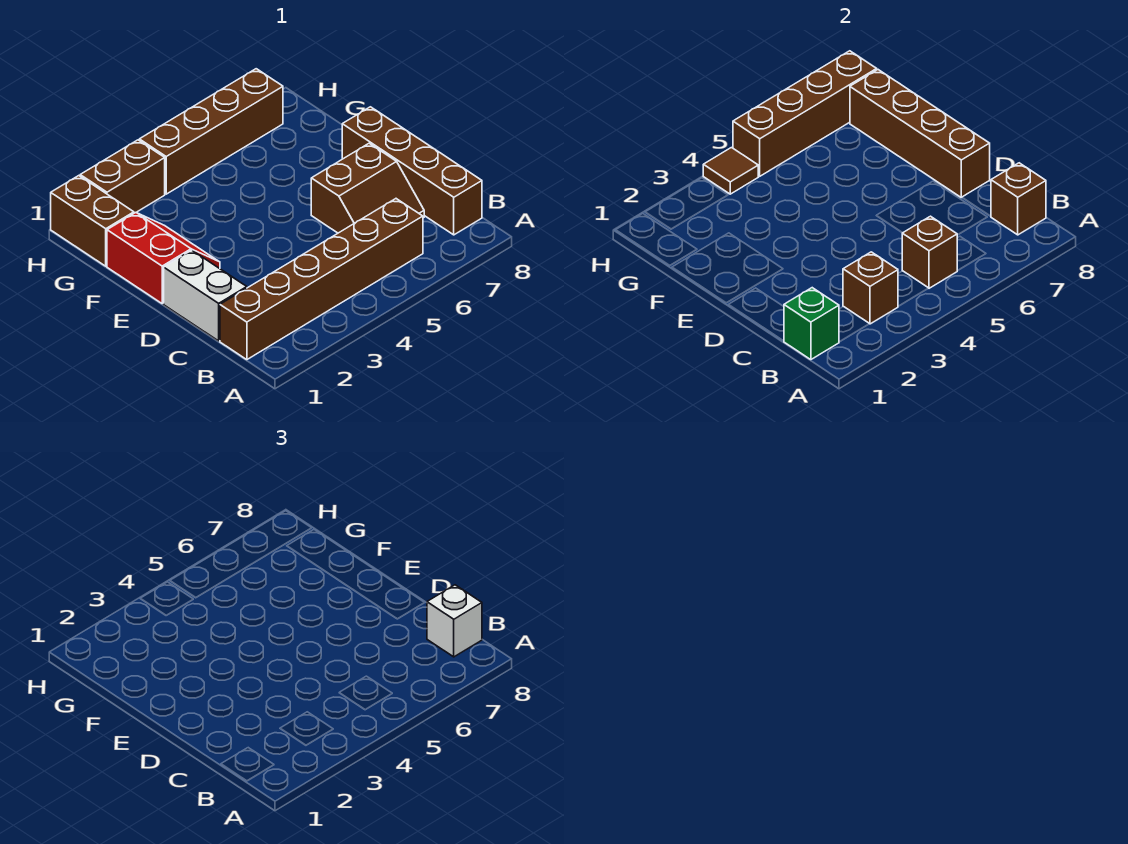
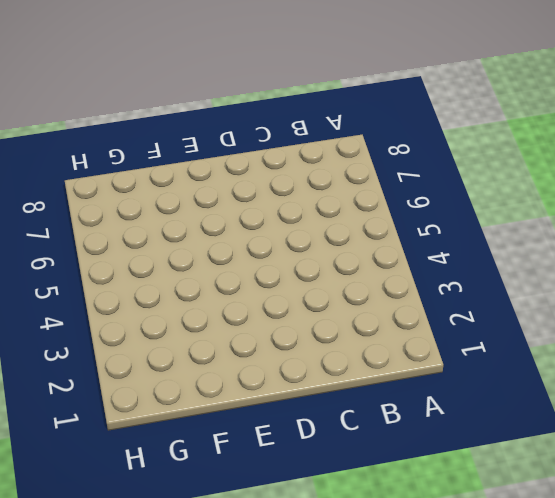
none -> brown brick B1:B6 level 1
none -> brown brick B8:E8 level 1
none -> white brick C1:D1 level 1

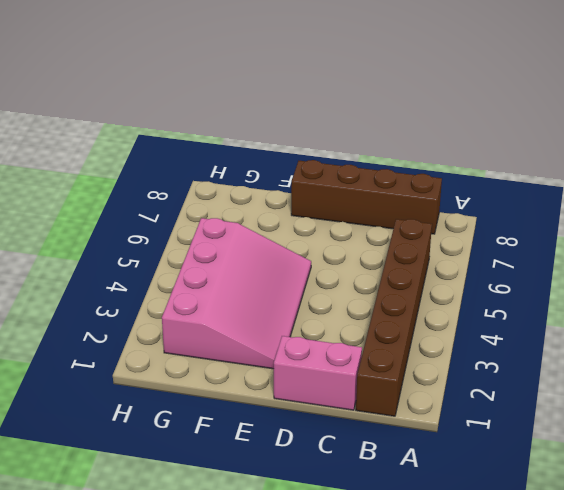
pink brick C1:D1 level 1 -> white brick C1:D1 level 1
pink slope E2:G5 level 1 top G -> red slope E1:F2 level 1 top 1
none -> brown slope C6:D7 level 1 top D
none -> brown brick G1:H1 level 1
none -> brown brick H2:H3 level 1

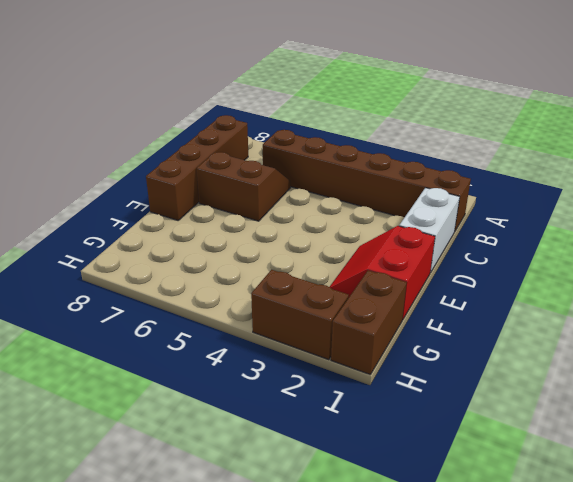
none -> brown brick H4:H7 level 1
none -> green brick B1 level 2
none -> brown brick B3 level 2

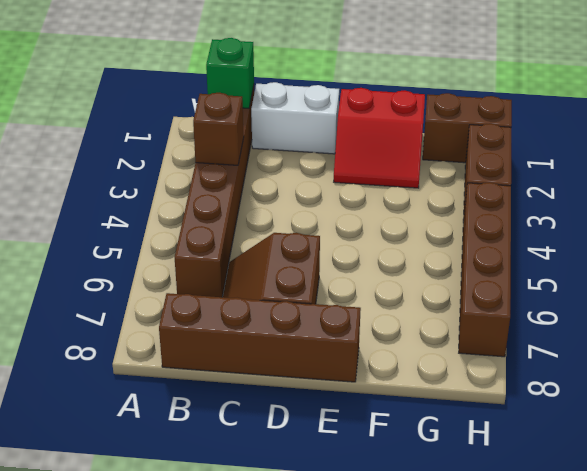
none -> brown brick B5 level 2
none -> brown brick B8 level 2
none -> brown brick D8:G8 level 2

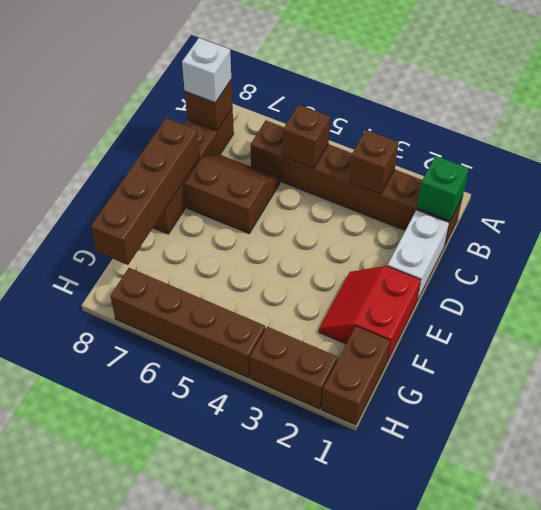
none -> brown tile H4 level 2
none -> brown brick H5:H8 level 2

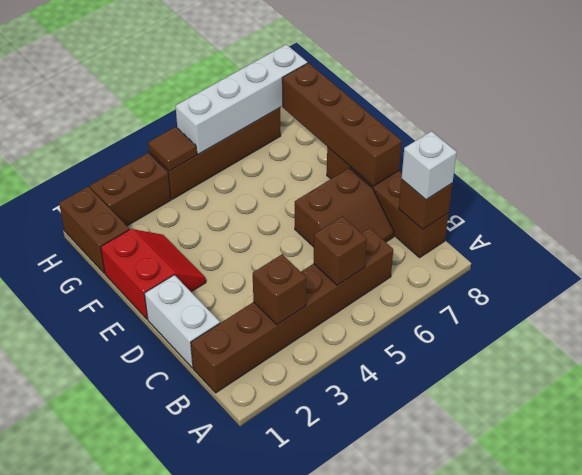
white brick H5:H8 level 2 -> brown brick H5:H8 level 2
none -> green brick B1 level 2

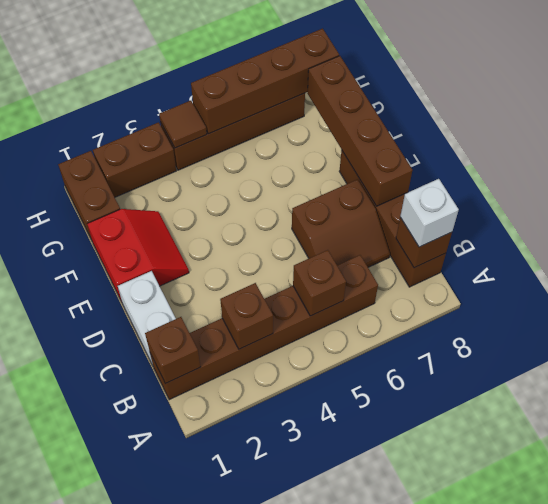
brown brick B1 level 2 -> green brick B1 level 2

